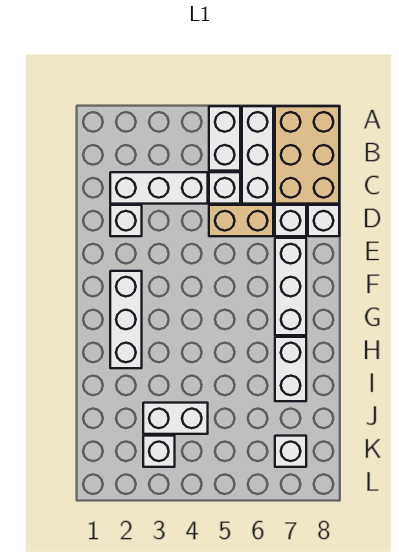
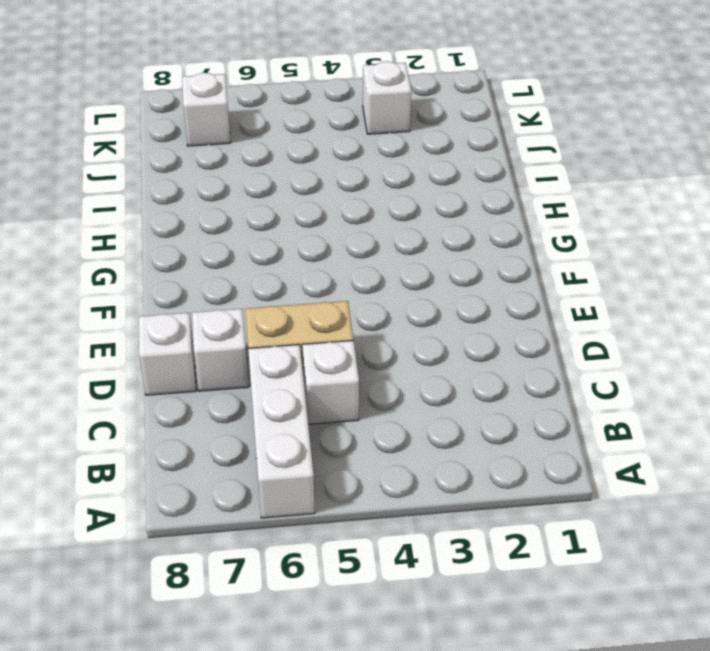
none -> white brick A5:B5 level 1
none -> tan brick A7:C8 level 1
none -> white brick C2:C4 level 1

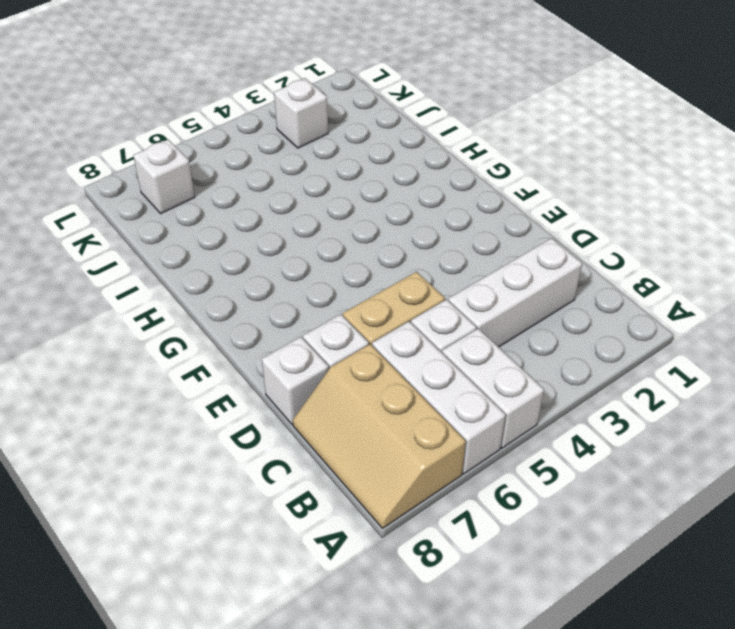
tan slope A7:C8 level 1 top 7 -> tan brick A7:C8 level 1
none -> white brick D2 level 1
none -> white brick E7:G7 level 1
none -> white brick F2:H2 level 1

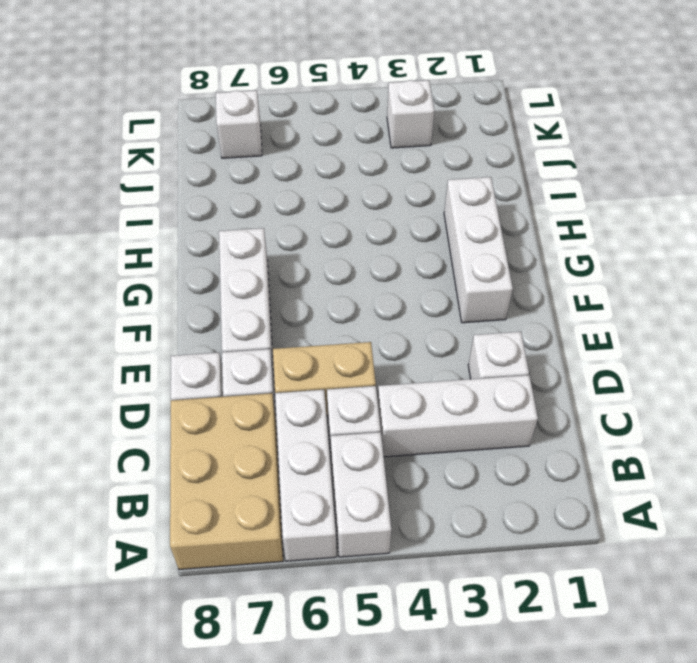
none -> white brick H7:I7 level 1
none -> white brick J3:J4 level 1

